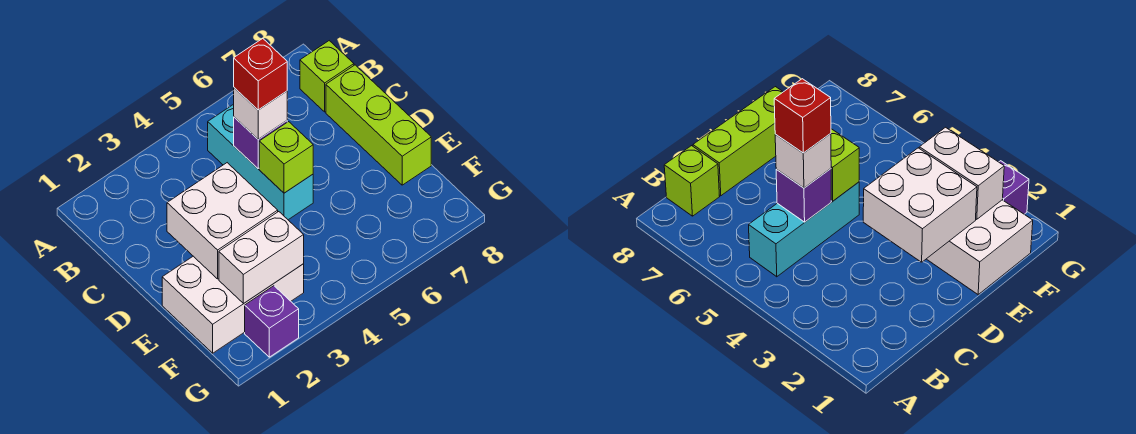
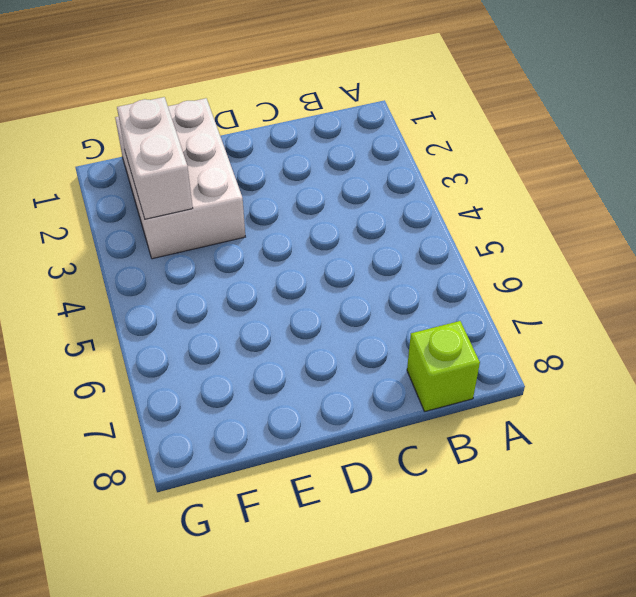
none -> cyan brick B5:D5 level 1
none -> lime brick C8:E8 level 1

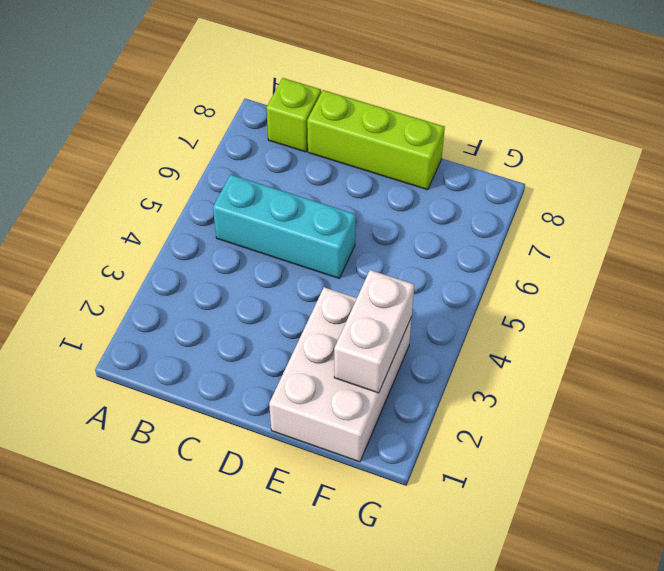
none -> purple brick G2 level 1
none -> purple brick C5 level 2

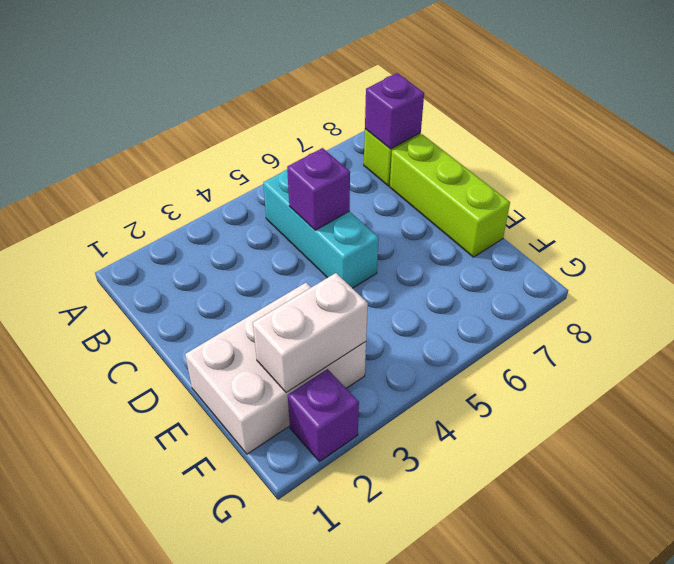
purple brick B8 level 2 -> none
none -> white brick D2:E3 level 2
none -> lime brick D5 level 2

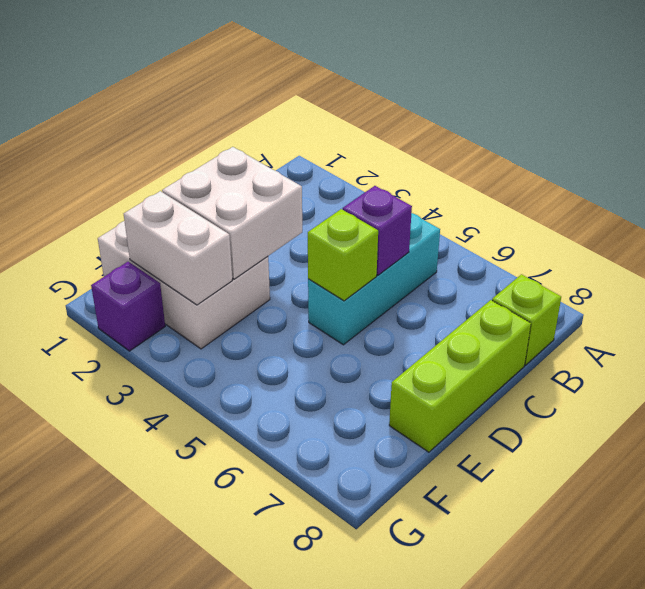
none -> white brick C5 level 3
none -> red brick C5 level 4

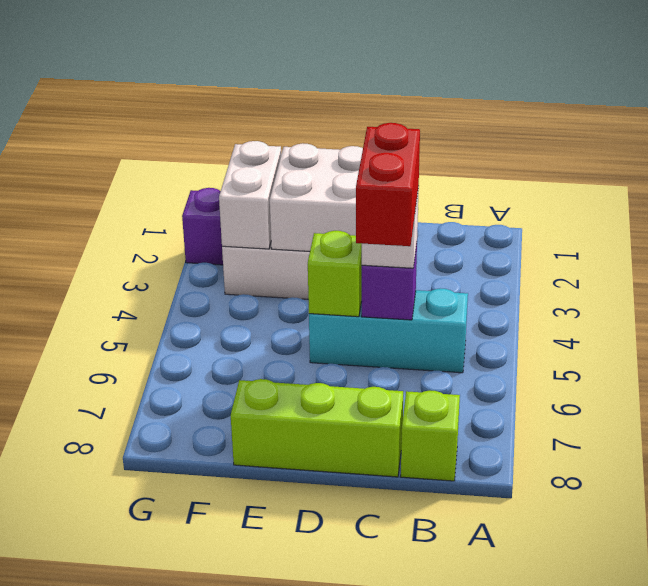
red brick C5:C6 level 4 -> red brick C5 level 4

